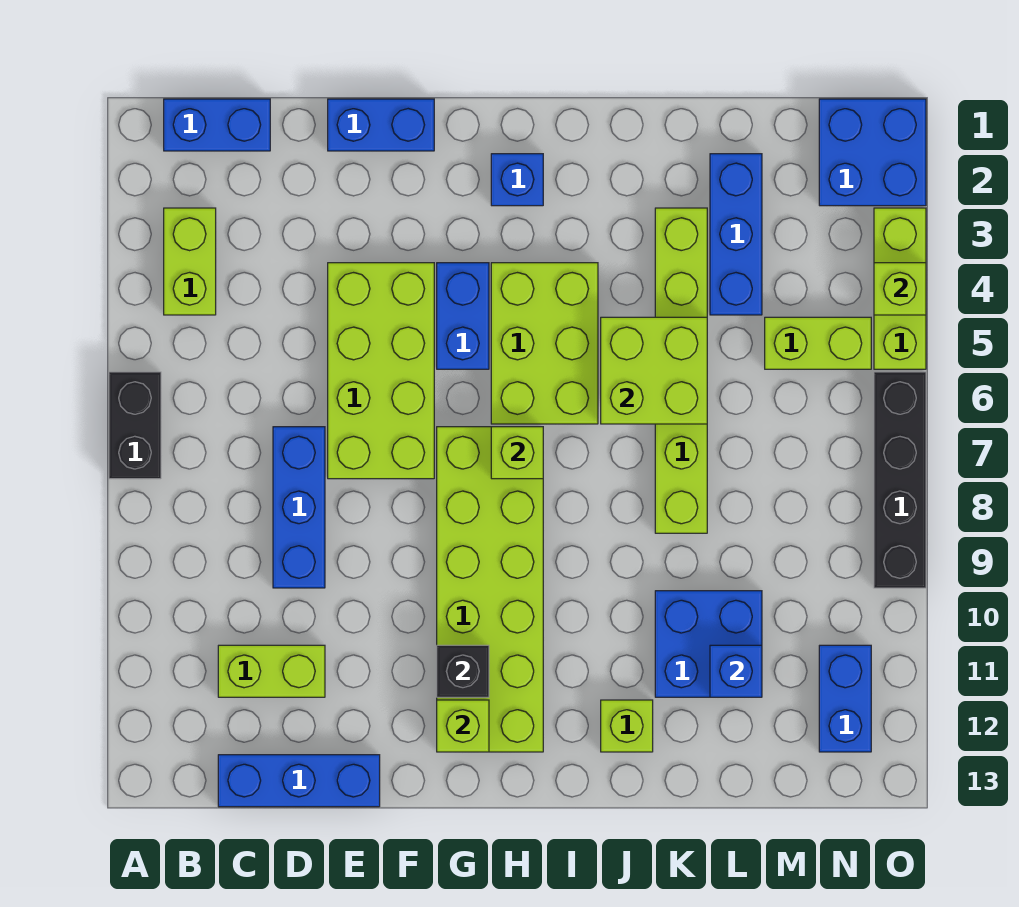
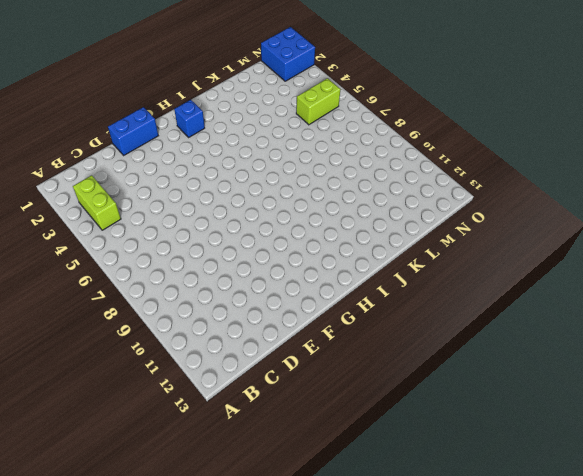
none -> black brick A6:A7 level 1
none -> blue brick B1:C1 level 1
none -> lime brick C11:D11 level 1

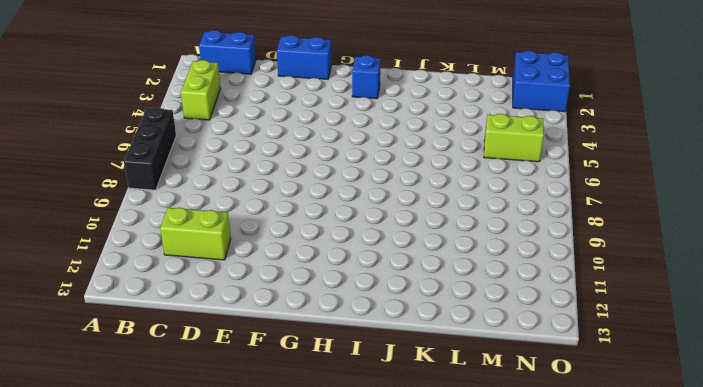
black brick A6:A8 level 1 -> black brick A6:A7 level 1
none -> blue brick C13:E13 level 1
none -> blue brick D7:D9 level 1
none -> lime brick E4:F7 level 1

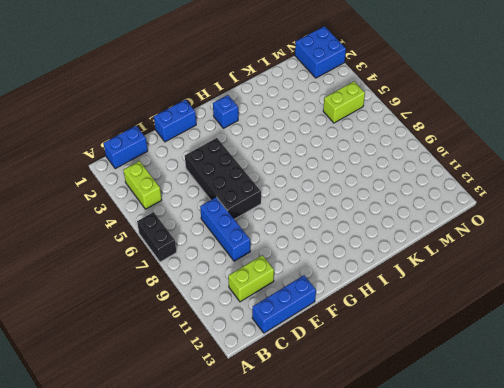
black brick E4:F7 level 1 -> lime brick E4:F7 level 1
none -> blue brick G4:G5 level 1
none -> lime brick G7:H12 level 1
none -> lime brick H4:I6 level 1

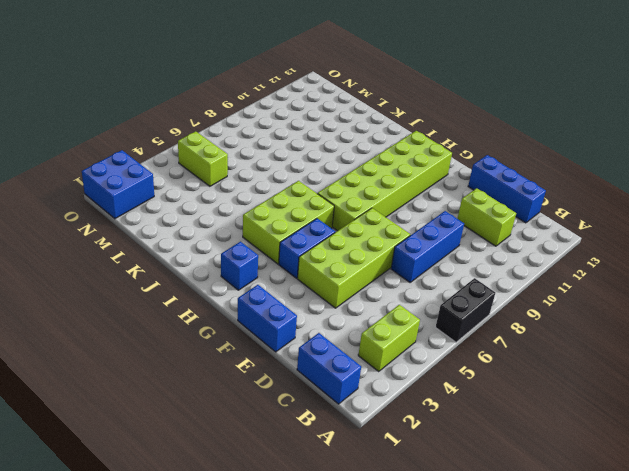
none -> lime brick J12 level 1
none -> lime brick K3:K8 level 1
none -> blue brick K10:L11 level 1

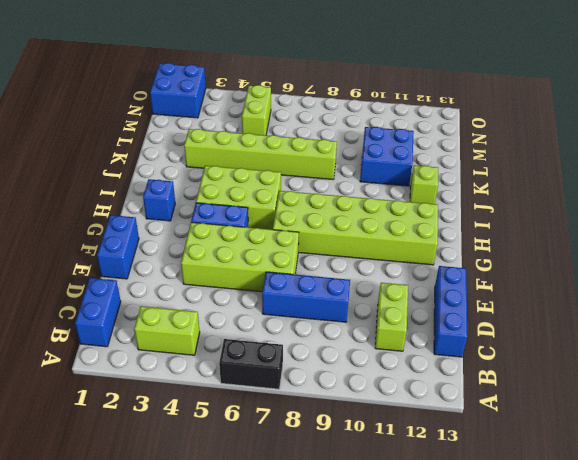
none -> blue brick L2:L4 level 1
none -> blue brick N11:N12 level 1
none -> lime brick O3:O5 level 1

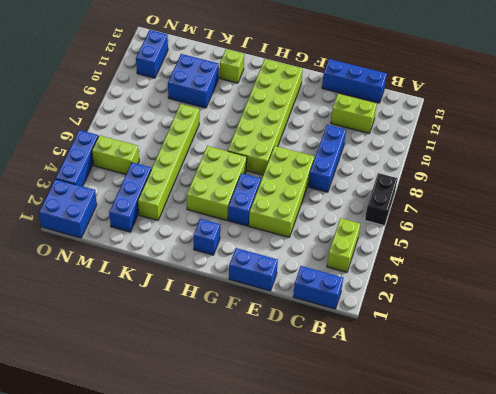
blue brick O3:O5 level 1 -> lime brick O3:O5 level 1
none -> black brick O6:O9 level 1
none -> black brick G11 level 2
none -> lime brick G12 level 2

